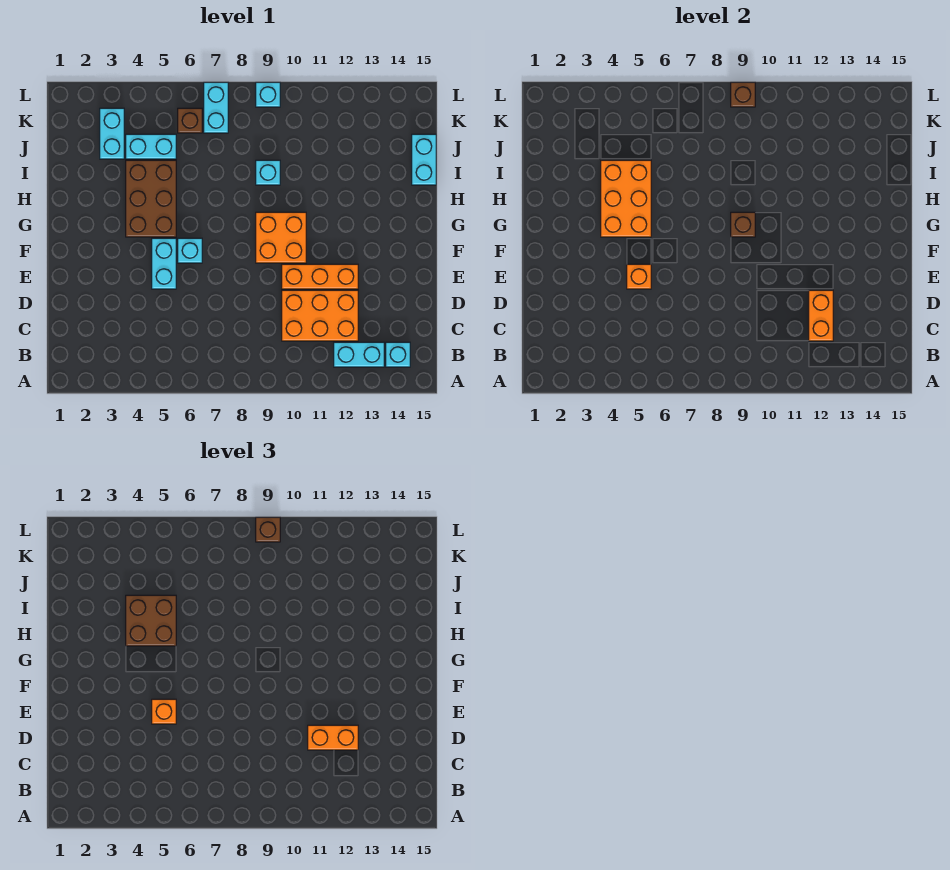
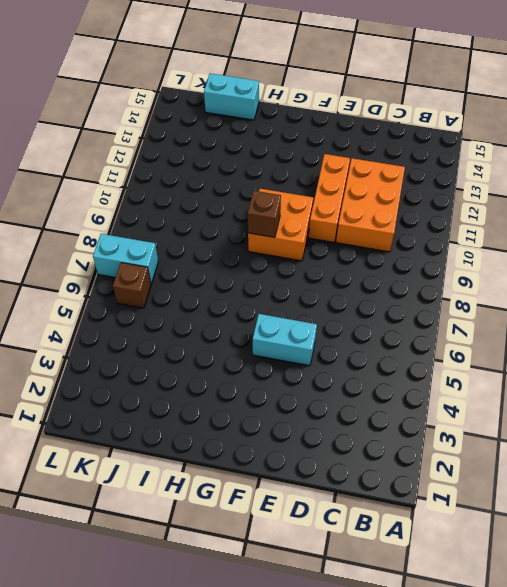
none -> cyan brick B12:B13 level 1
none -> cyan brick B14 level 1
none -> cyan brick F6 level 1

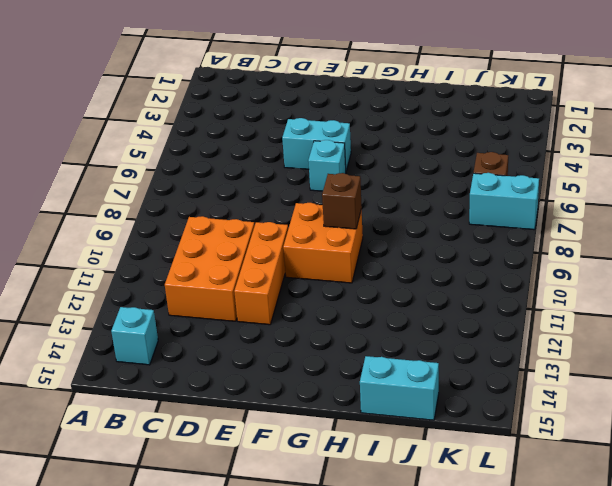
none -> cyan brick B12:B13 level 1
none -> brown brick G4:I5 level 1
none -> cyan brick I9 level 1

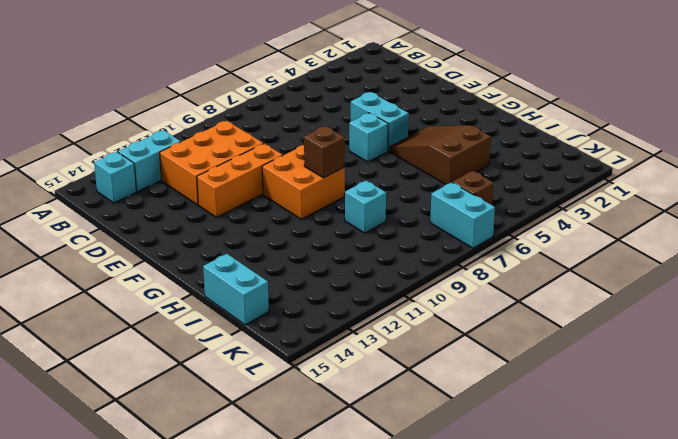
brown slope G4:I5 level 1 top I -> brown brick G4:I5 level 1
none -> cyan brick J3:K3 level 1
none -> cyan brick J4:J5 level 1
none -> cyan brick L9 level 1

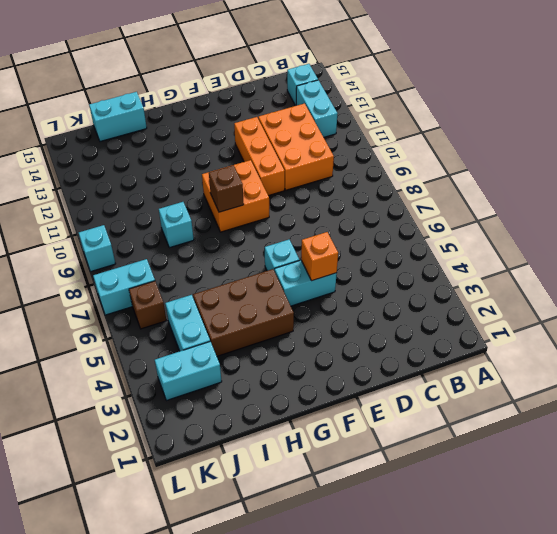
none -> orange brick C12:D12 level 2
none -> orange brick G4:I5 level 2
none -> brown brick L9 level 2

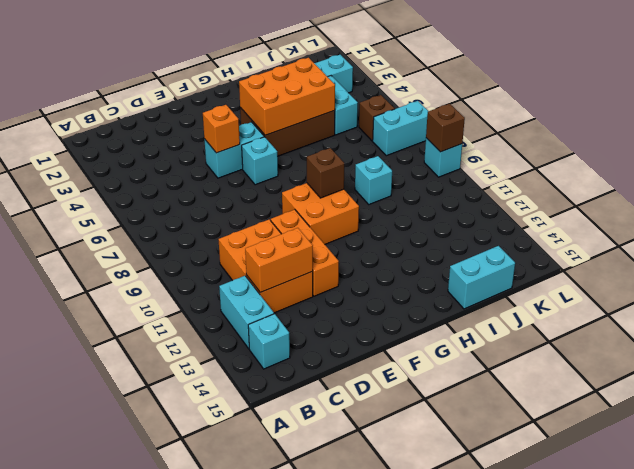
none -> orange brick D11:D12 level 3
none -> orange brick E5 level 3
none -> brown brick H4:I5 level 3

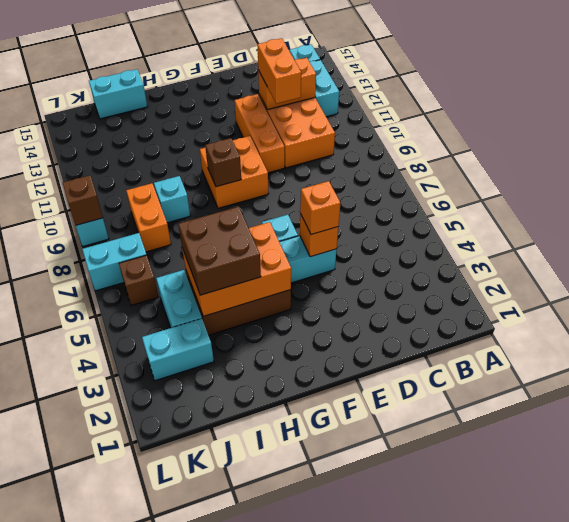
orange brick J8:J9 level 1 -> none
none -> brown brick L9 level 3

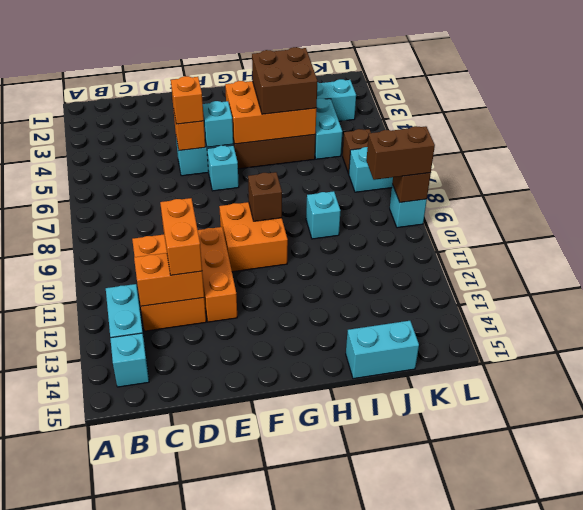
cyan brick F5 level 2 -> none
brown brick K9:L9 level 3 -> brown brick L9 level 3

